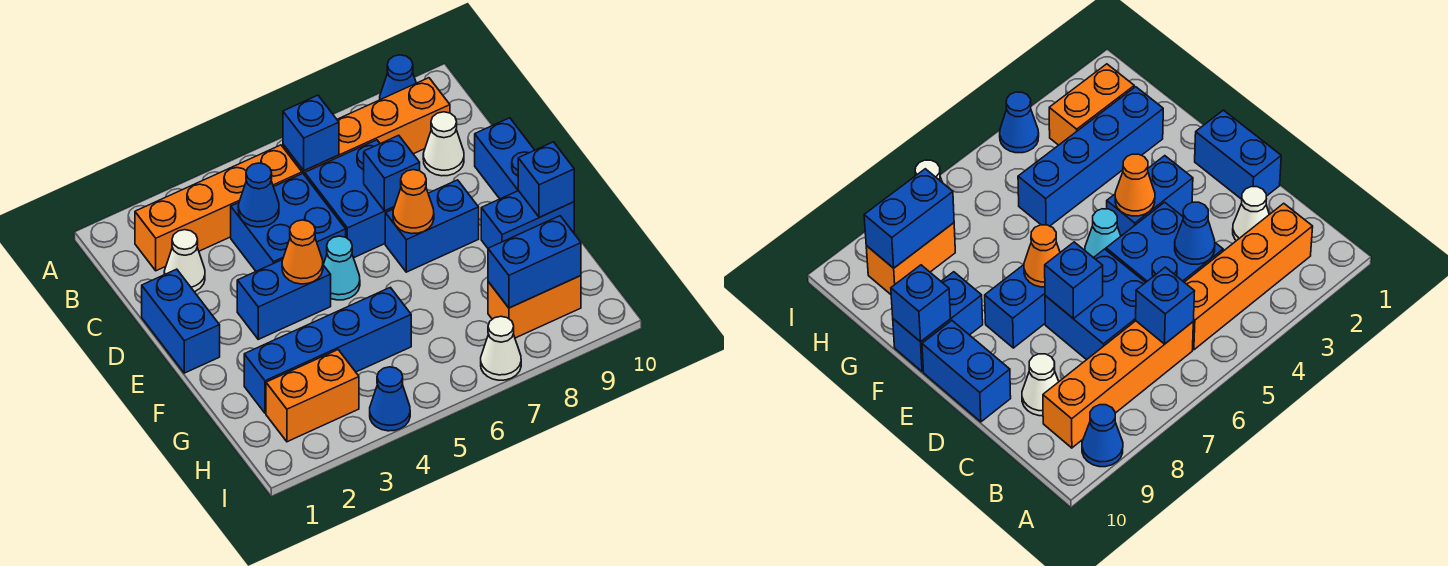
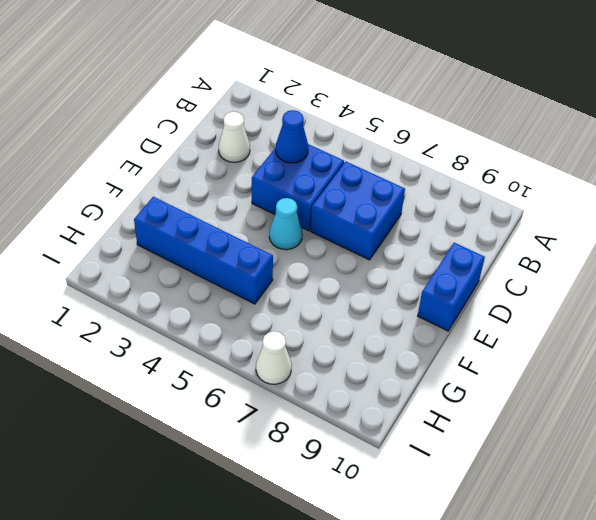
none -> blue cone A9 level 1
none -> orange brick B2:B5 level 1
none -> orange brick B6:B9 level 1

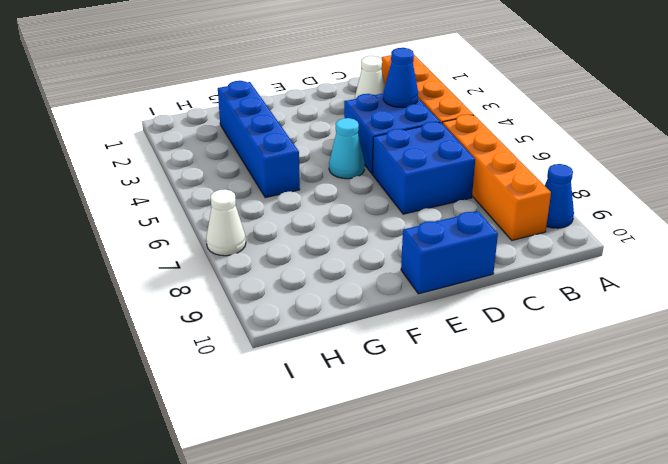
none -> white cone C9 level 1
none -> blue brick D1:E1 level 1
none -> blue brick E3:E4 level 1

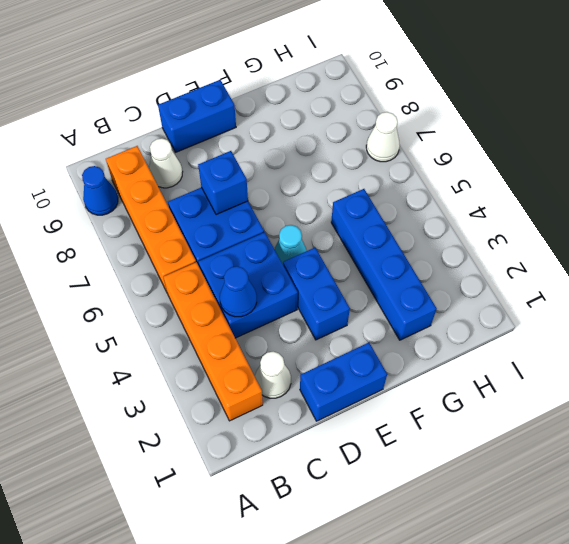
none -> blue brick E7:E8 level 1
none -> blue brick F9:F10 level 1
none -> orange brick H2:H3 level 1

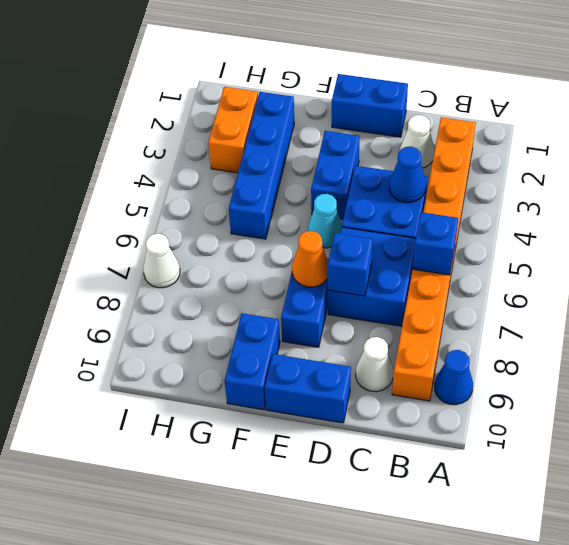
none -> orange brick H8:H9 level 1
none -> blue cone I4 level 1
none -> orange cone E4 level 2

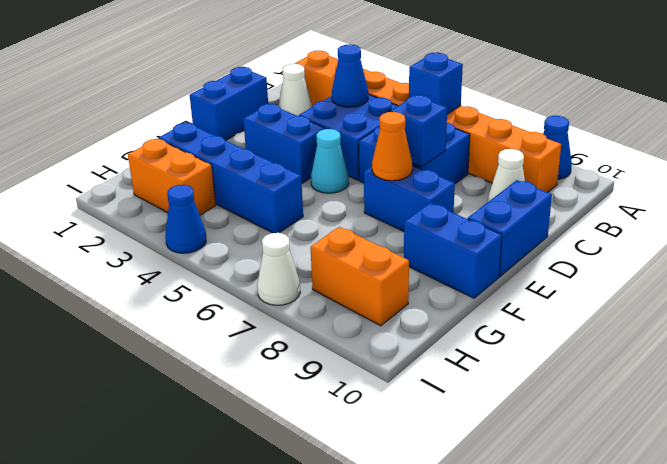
none -> orange cone E4 level 2
none -> blue brick F10 level 2
none -> blue brick H8:H9 level 2

